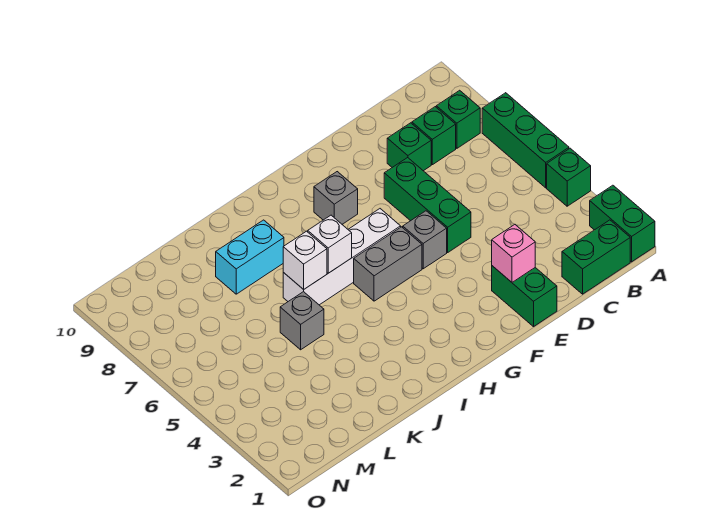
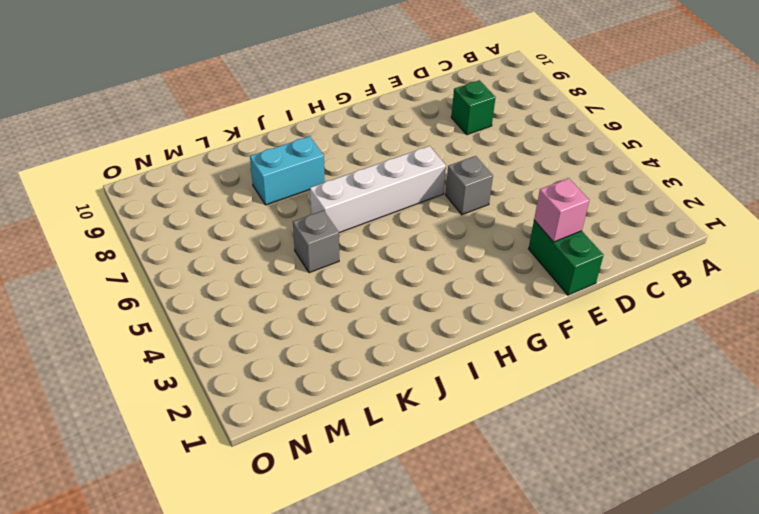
none -> green brick A1:A2 level 1
none -> green brick A4 level 1
none -> green brick A5:A7 level 1

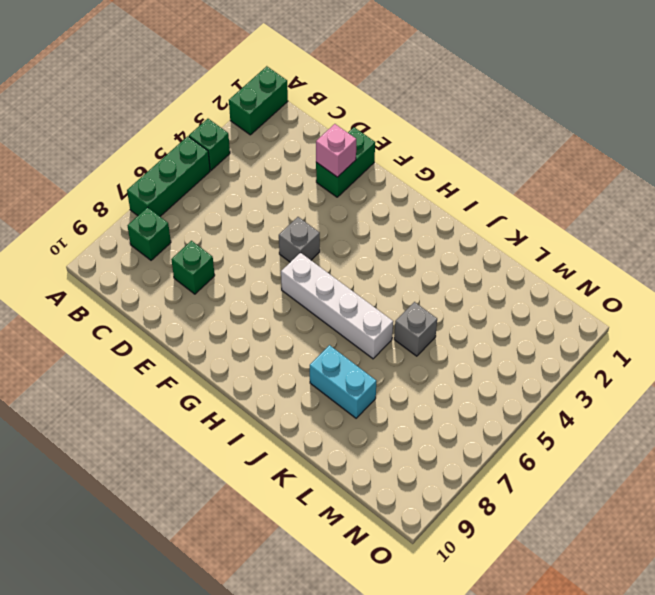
none -> green brick B1:C1 level 1
none -> green brick C8 level 1
none -> green brick E5:E7 level 1

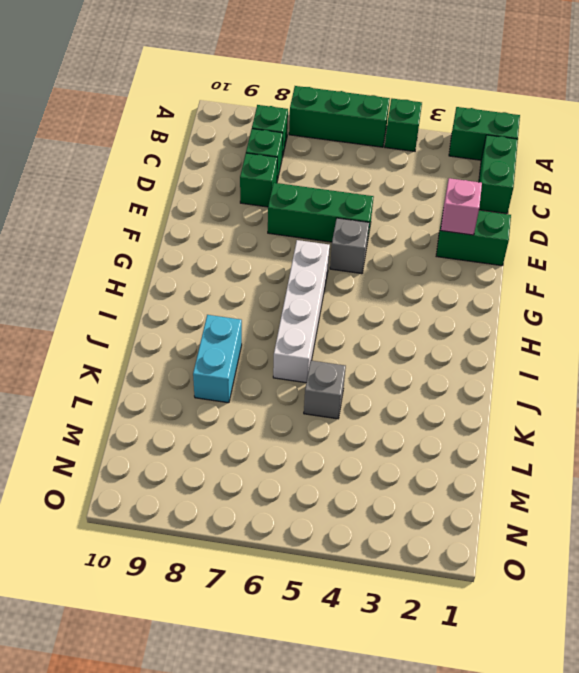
none -> grey brick G5:H5 level 1
none -> grey brick G8 level 1
none -> white brick I6 level 2

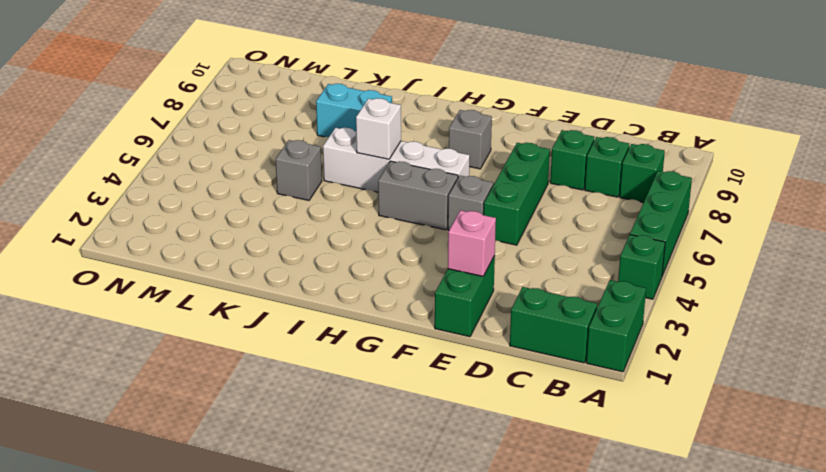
none -> white brick J6 level 2

